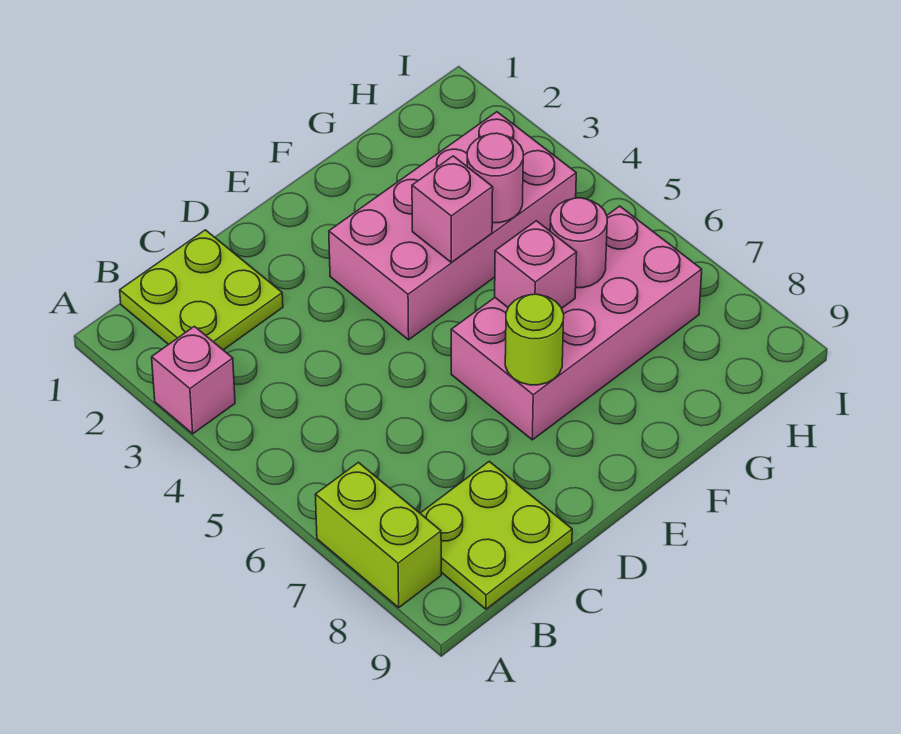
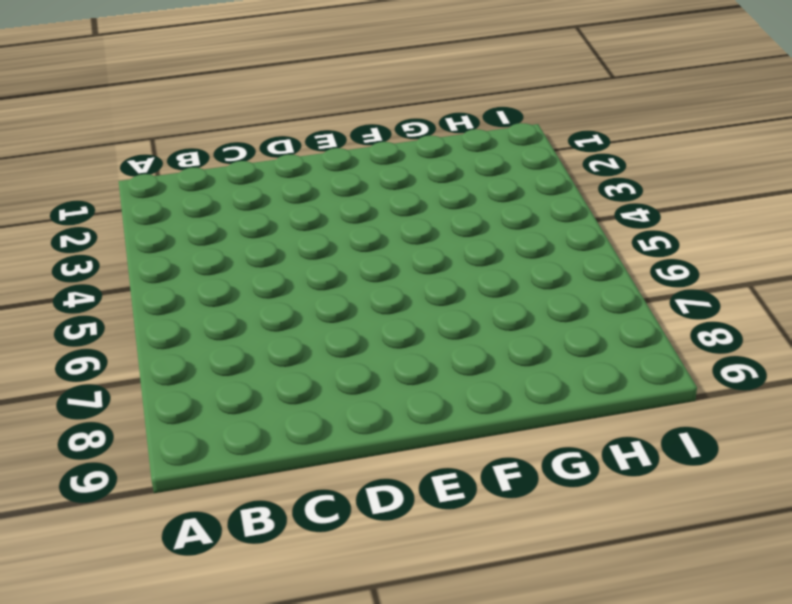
none -> pink brick A3 level 1
none -> lime brick A7:A8 level 1

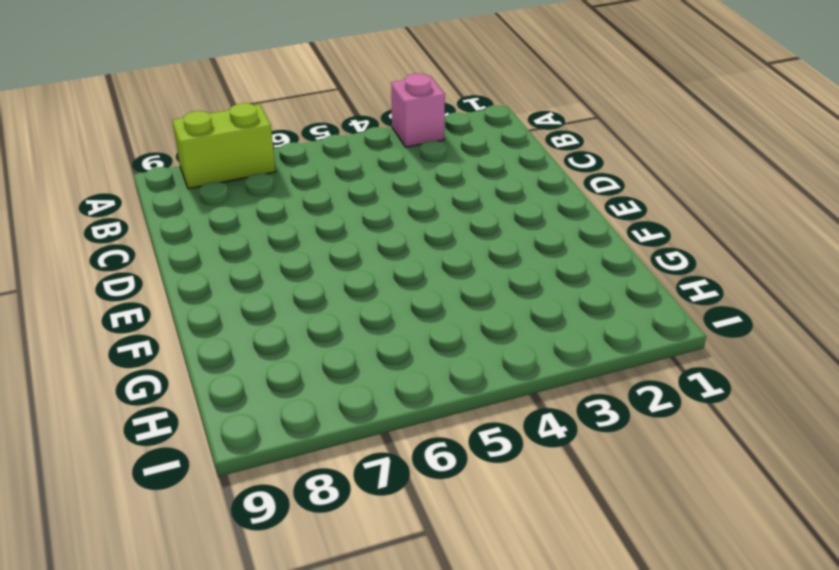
none -> lime plate B1:C2 level 1
none -> lime plate B8:C9 level 1

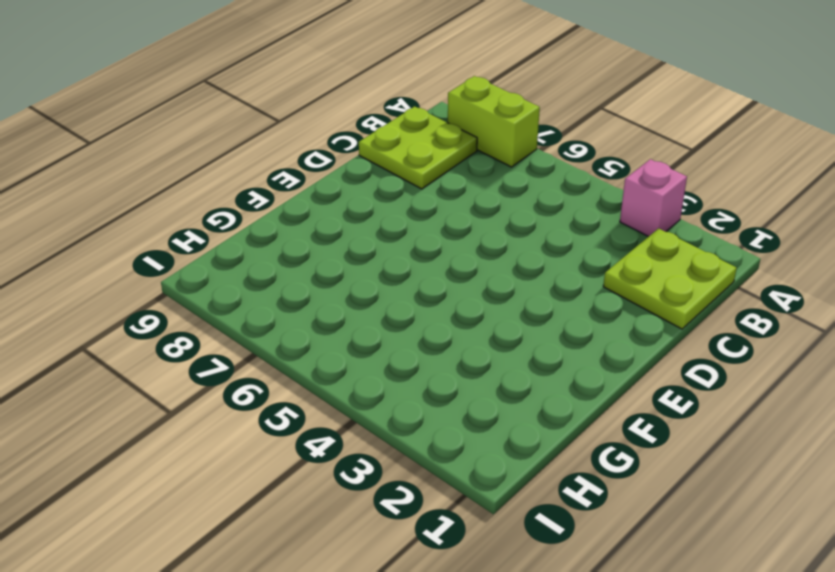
none -> pink brick E3:H4 level 1
none -> pink brick E6:H7 level 1

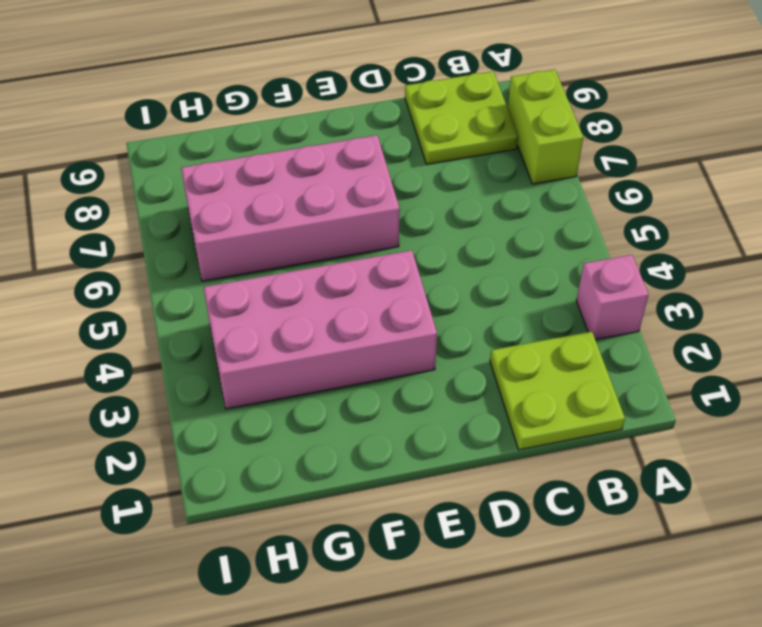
none -> lime round brick E7 level 2
none -> pink brick F4 level 2

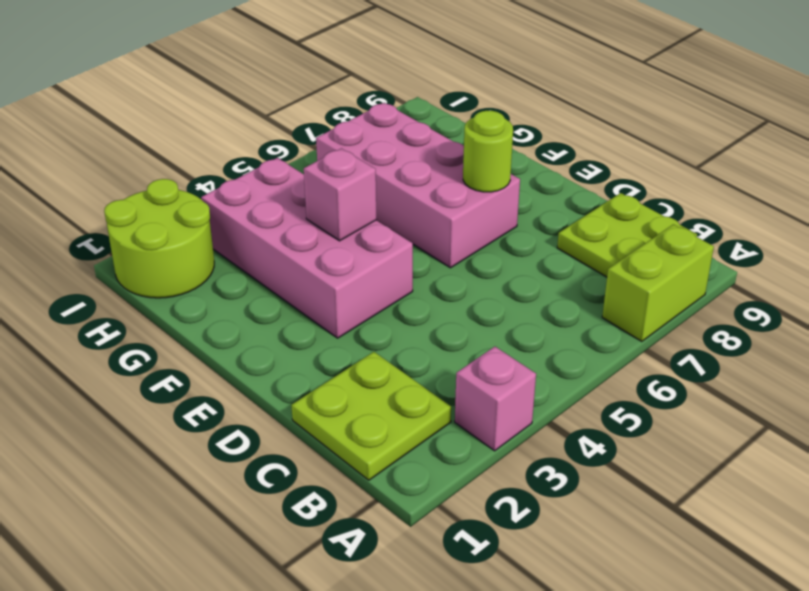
lime round brick H1:I2 level 1 -> none
none -> pink brick F6 level 2
none -> pink round brick G4 level 2

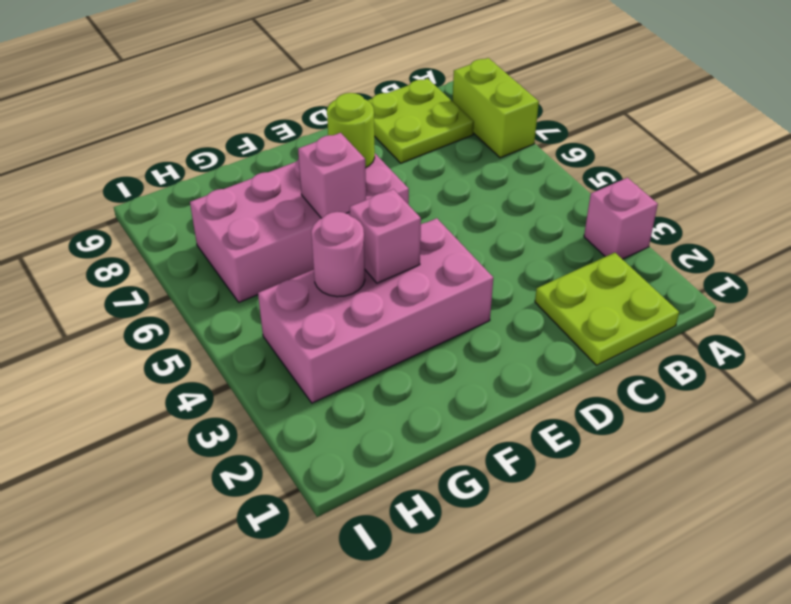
none -> pink round brick G6 level 2

